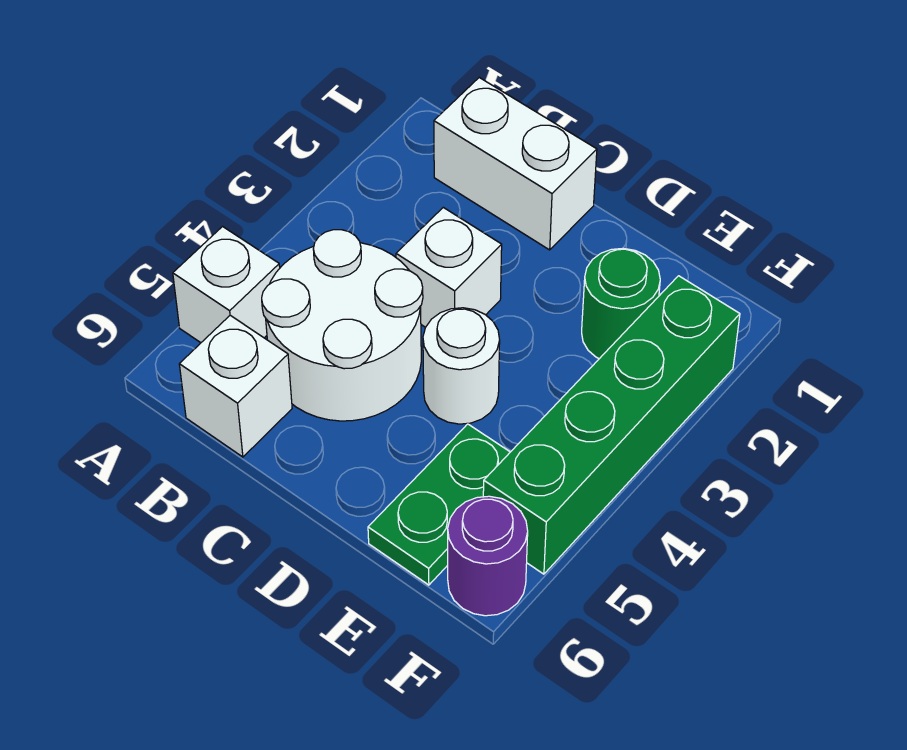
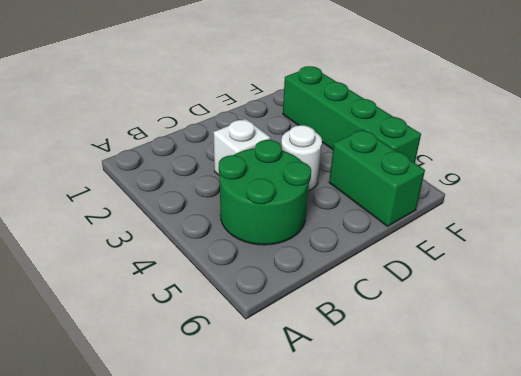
green round brick B4:C5 level 1 -> white round brick B4:C5 level 1
green brick E5:E6 level 1 -> green plate E5:E6 level 1
none -> white brick A5 level 1
none -> white brick B1:C1 level 1

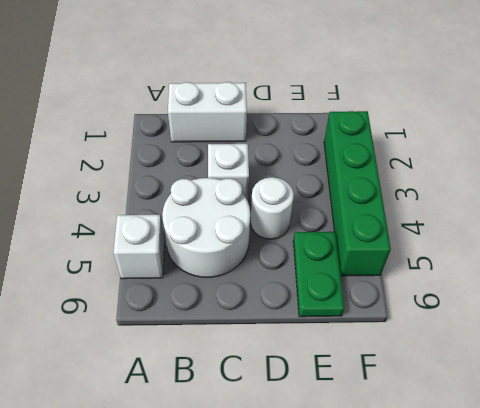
none -> white brick B6 level 1
none -> green round brick E2 level 1

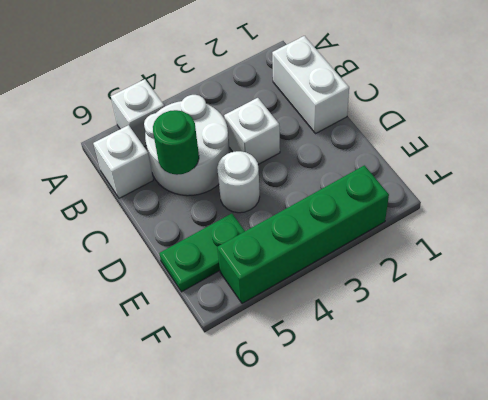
green round brick C5 level 2 -> green round brick E2 level 1
none -> purple round brick F6 level 1

